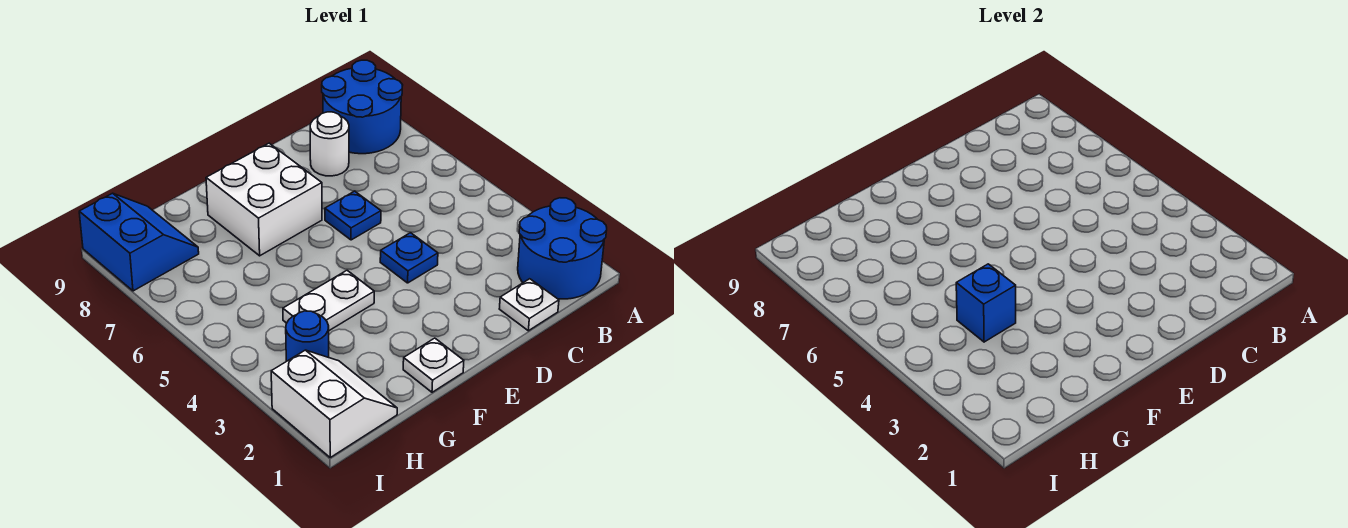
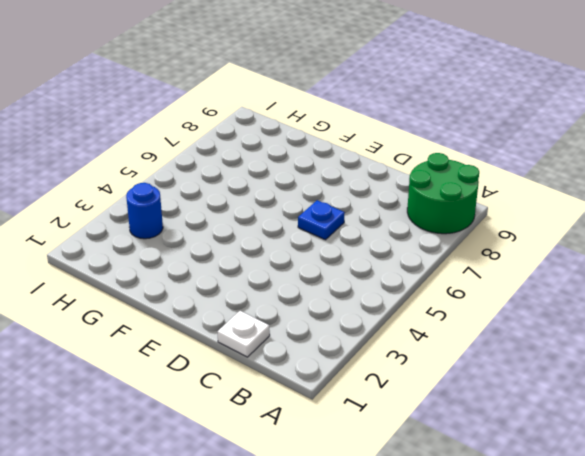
green round brick A8:B9 level 1 -> blue round brick A8:B9 level 1
none -> blue round brick A1:B2 level 1
none -> white round brick C8 level 1
none -> blue plate D4 level 1

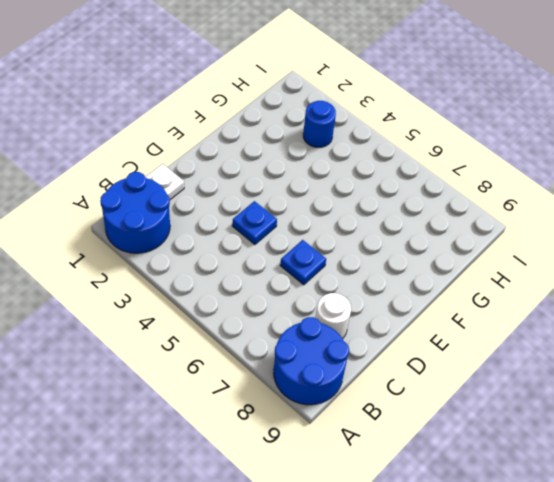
none -> white brick E7:F8 level 1
none -> white plate F1 level 1
none -> white plate F4:G4 level 1

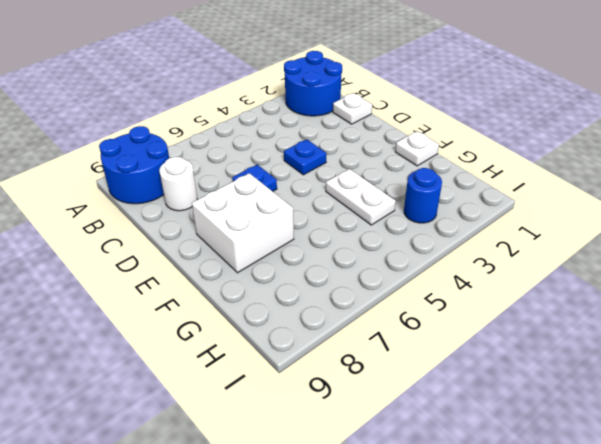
none -> white slope H1:I2 level 1 top I
none -> blue slope H8:I9 level 1 top I
none -> blue brick G4 level 2

